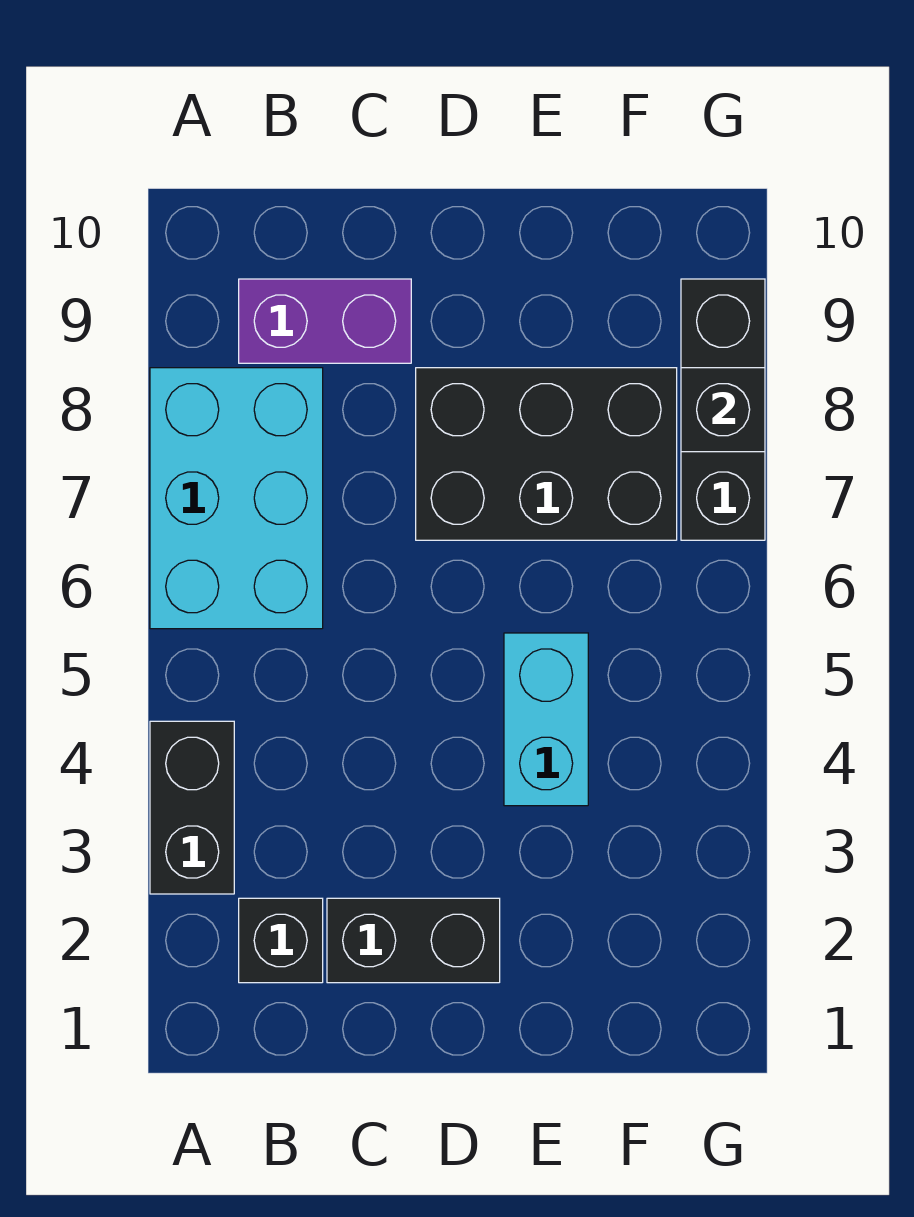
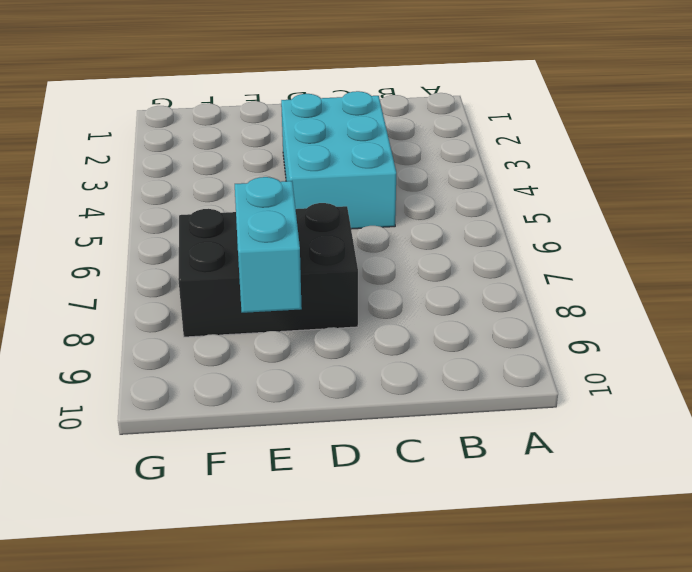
cyan brick C3:D5 level 1 -> cyan brick A6:B8 level 1
cyan brick E8:E9 level 2 -> cyan brick E4:E5 level 1
none -> black brick A3:A4 level 1
none -> black brick B2 level 1

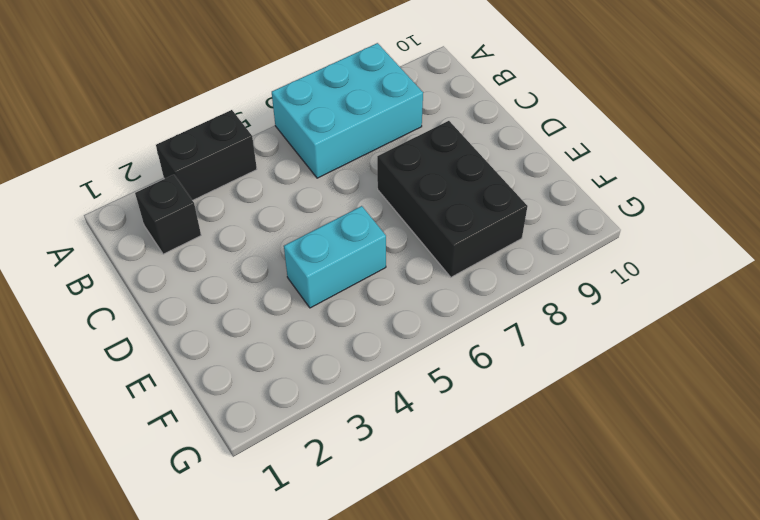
none -> purple brick B9:C9 level 1
none -> black brick C2:D2 level 1

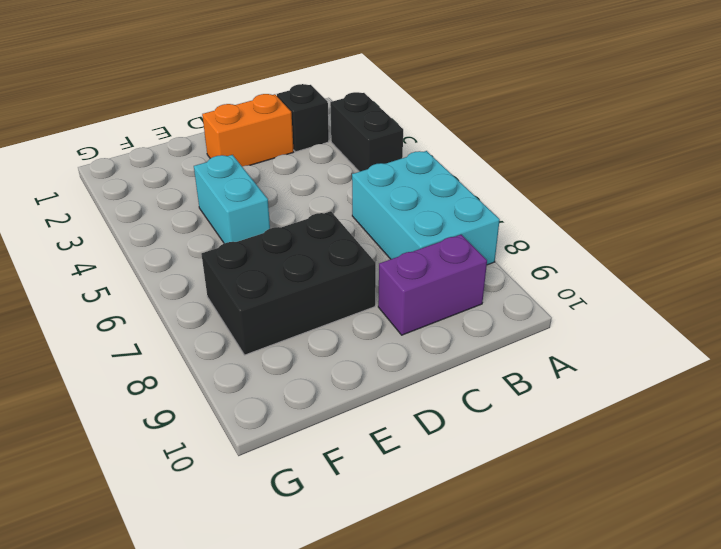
orange brick C2:D2 level 1 -> black brick C2:D2 level 1
none -> black brick G7:G9 level 1
none -> black brick G8 level 2

